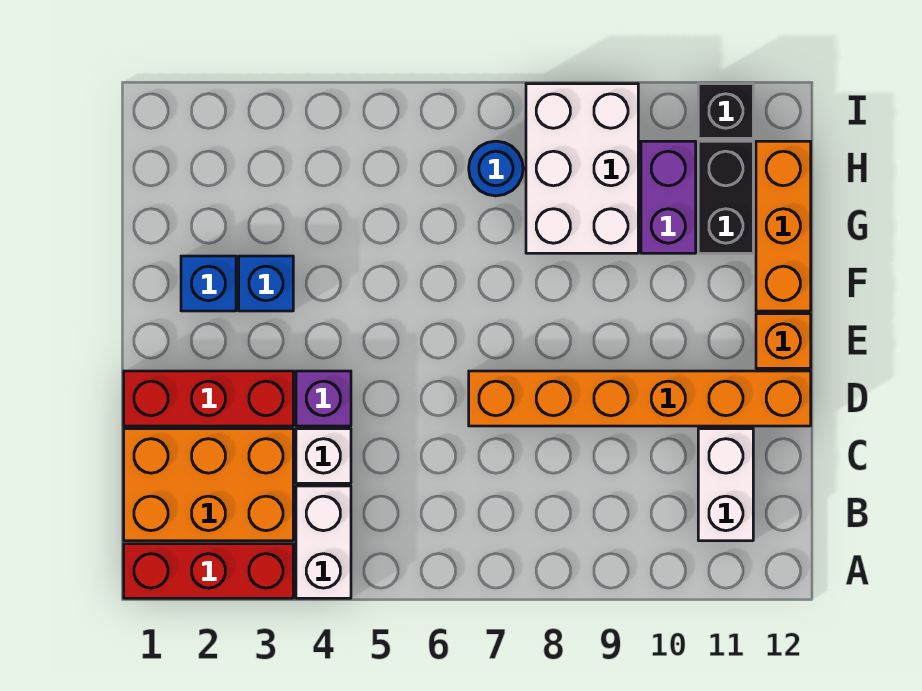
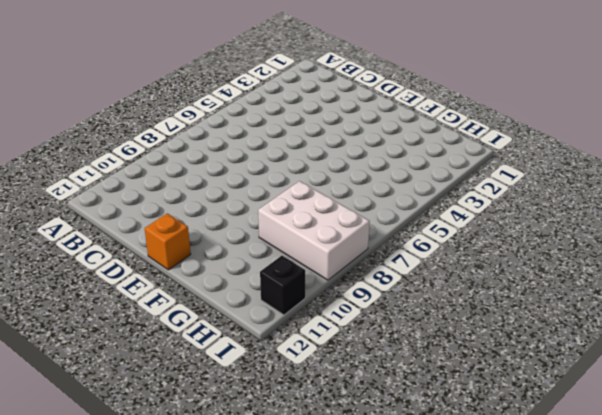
none -> red brick A1:A3 level 1
none -> white brick A4:B4 level 1
none -> orange brick B1:C3 level 1

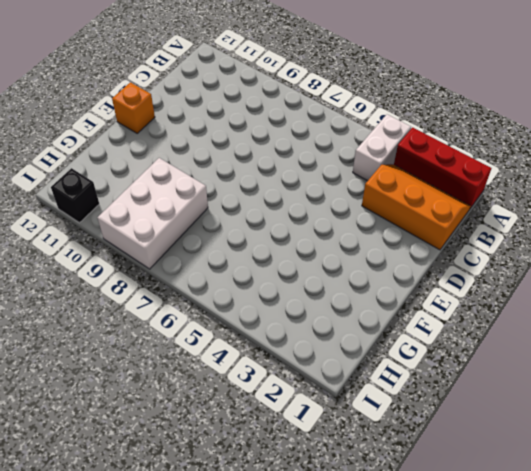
orange slope B1:C3 level 1 top C -> orange brick B1:C3 level 1
none -> white brick B11:C11 level 1
none -> white brick C4 level 1
none -> red brick D1:D3 level 1

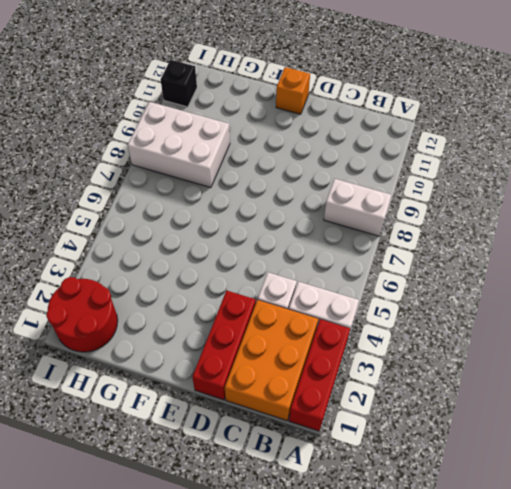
white brick A8:B8 level 1 -> white brick B11:C11 level 1
red round brick H1:I2 level 1 -> none
none -> purple brick D4 level 1
none -> orange brick D7:D12 level 1
none -> blue brick F2 level 1

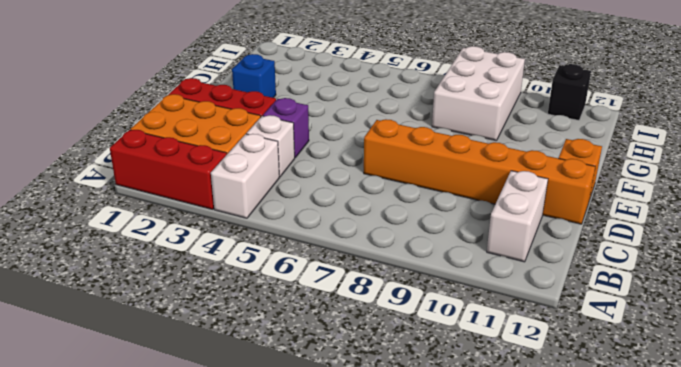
none -> blue brick F3 level 1
none -> orange brick F12:H12 level 1
none -> purple brick G10:H10 level 1

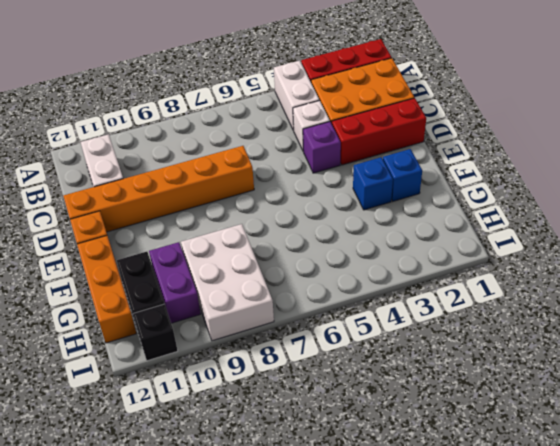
none -> blue round brick H7 level 1

